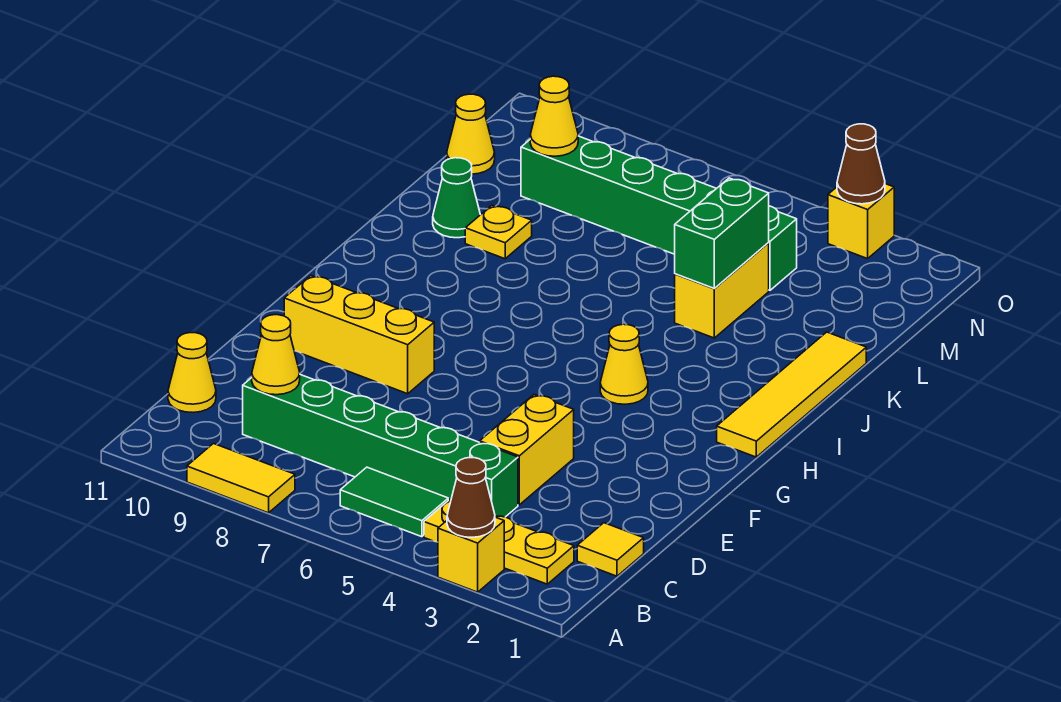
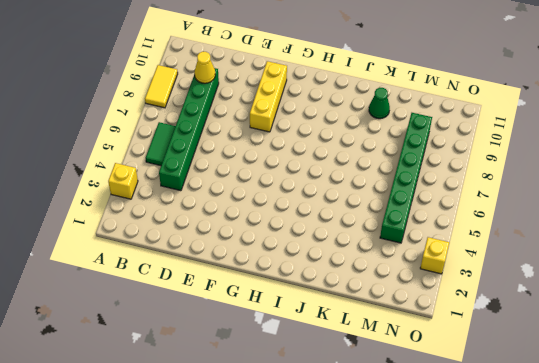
none -> yellow plate B2:B4 level 1
none -> yellow tile C1 level 1
none -> yellow cone C11 level 1

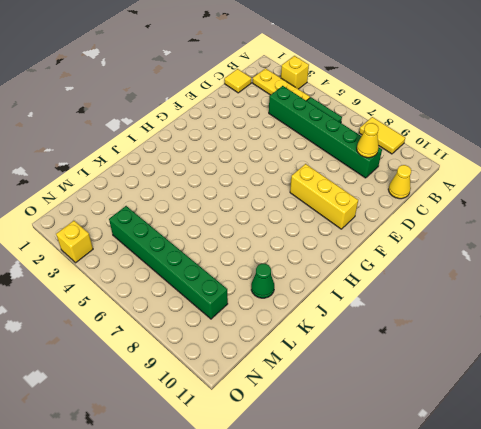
none -> yellow brick D4:E4 level 1
none -> yellow tile H1:K1 level 1
none -> yellow cone H4 level 1

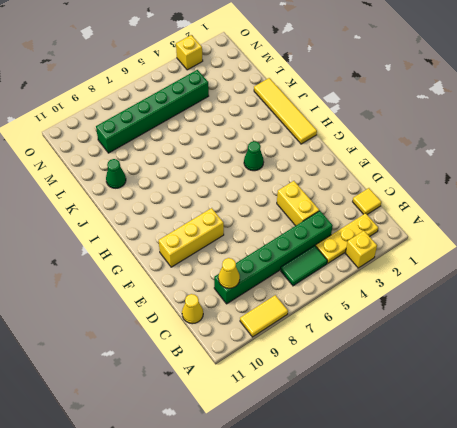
green cone H4 level 1 -> yellow cone H4 level 1
none -> yellow brick K4:L4 level 1
none -> yellow plate K9 level 1
none -> yellow cone M11 level 1

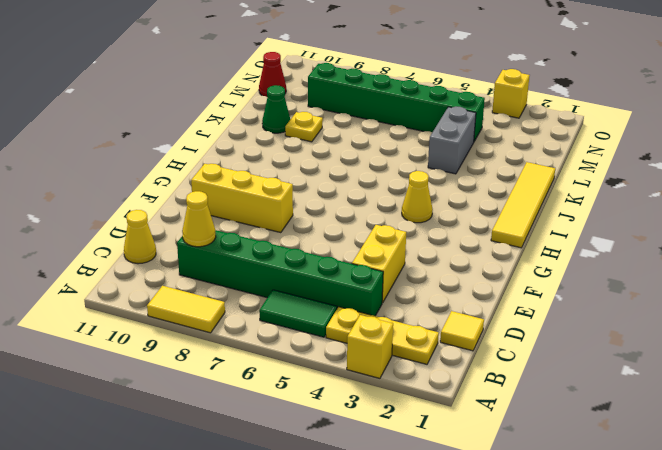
grey brick K4:L4 level 1 -> yellow brick K4:L4 level 1
red cone M11 level 1 -> yellow cone M11 level 1
none -> brown cone A3 level 2
none -> green brick K4:L4 level 2
none -> yellow cone M9 level 2

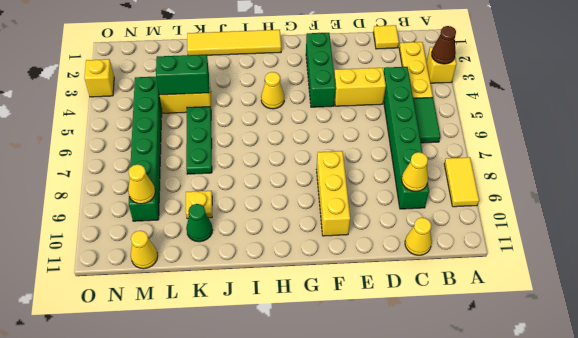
green brick F2:F4 level 1 -> none
green plate K5:K7 level 1 -> none
none -> brown cone O3 level 2

